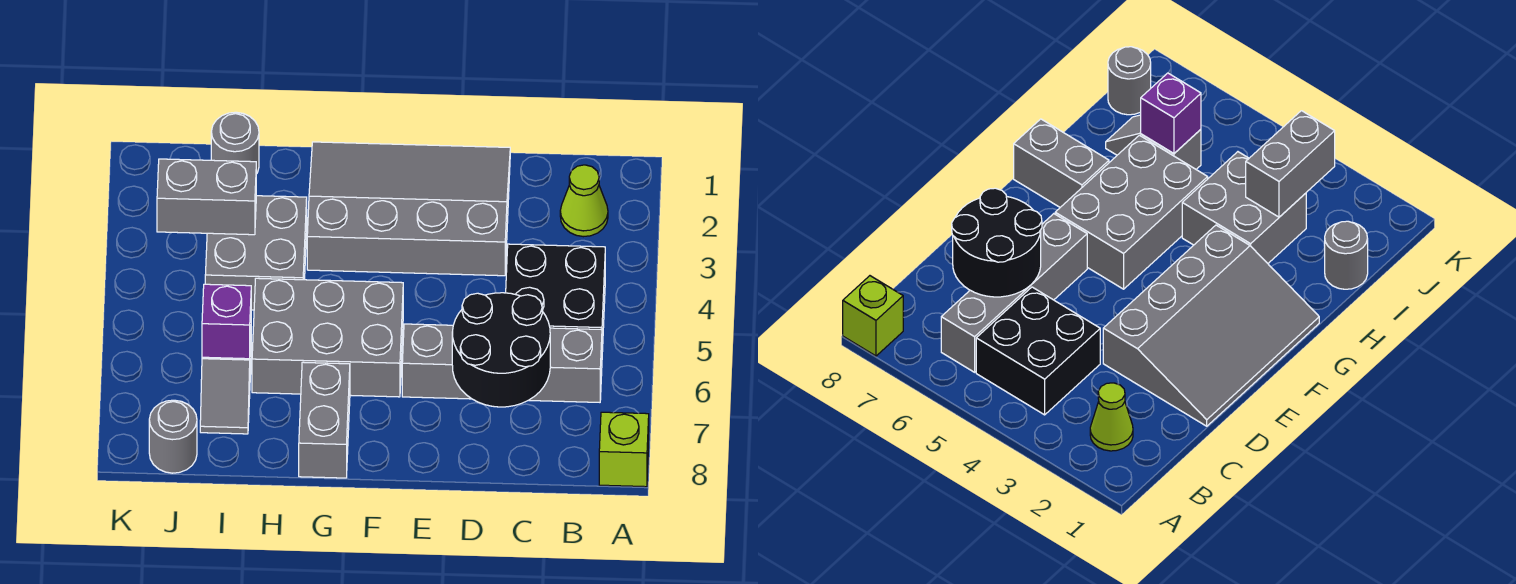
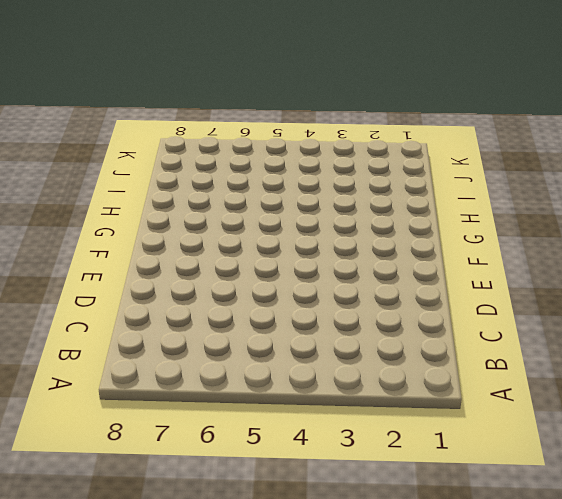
none -> lime brick A8 level 1
none -> lime cone B2 level 1
none -> black brick B4:C5 level 1

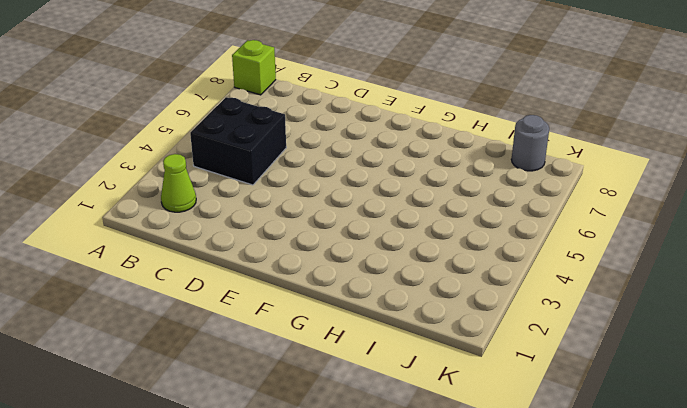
none -> grey brick B6:E6 level 1
none -> grey slope D1:G3 level 1 top 3
none -> grey brick F5:H6 level 1

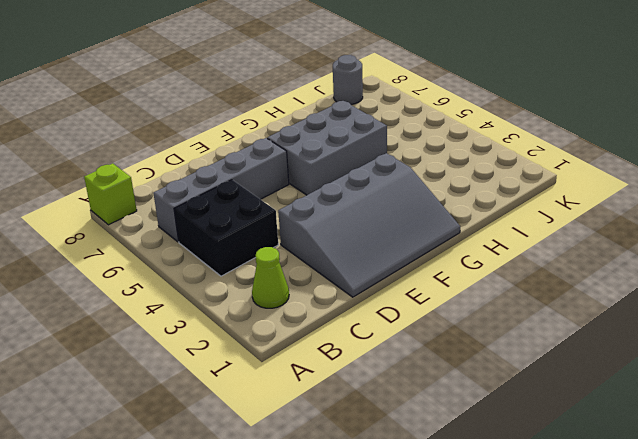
none -> grey brick G7:G8 level 1
none -> grey brick H3:I4 level 1
none -> grey round brick I1 level 1

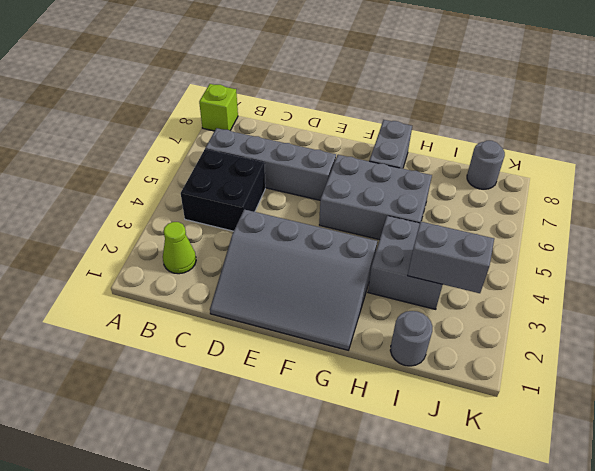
none -> grey slope I6:I7 level 1 top 6
none -> black round brick C6:D7 level 2
none -> purple brick I6 level 2

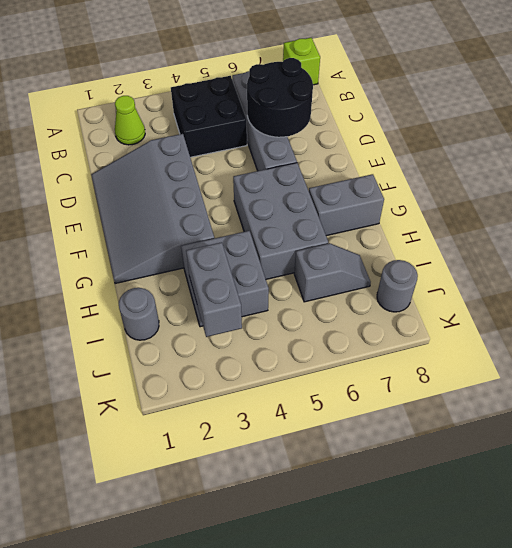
none -> purple brick I6 level 2

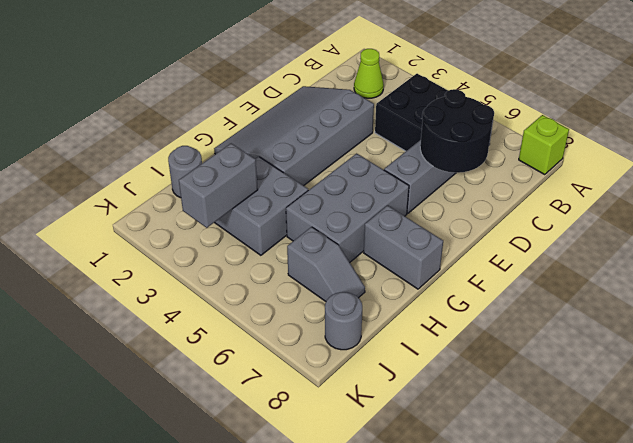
none -> purple brick I6 level 2

